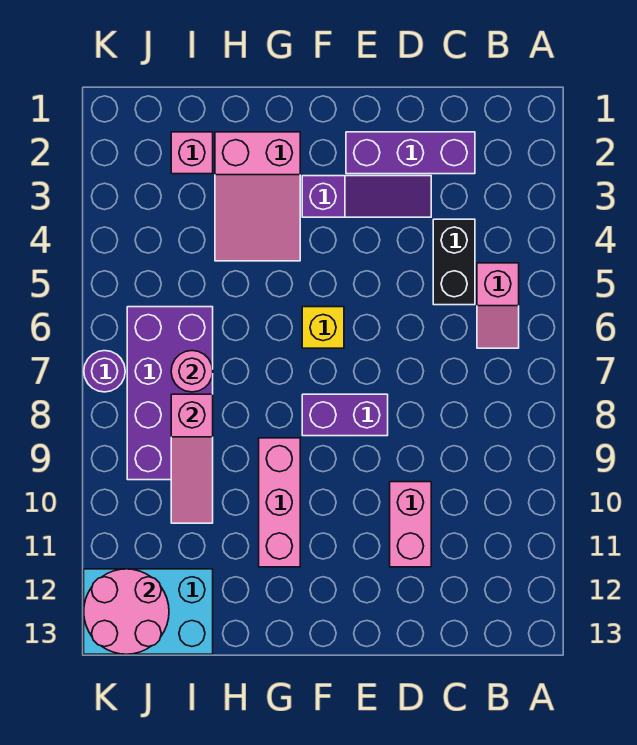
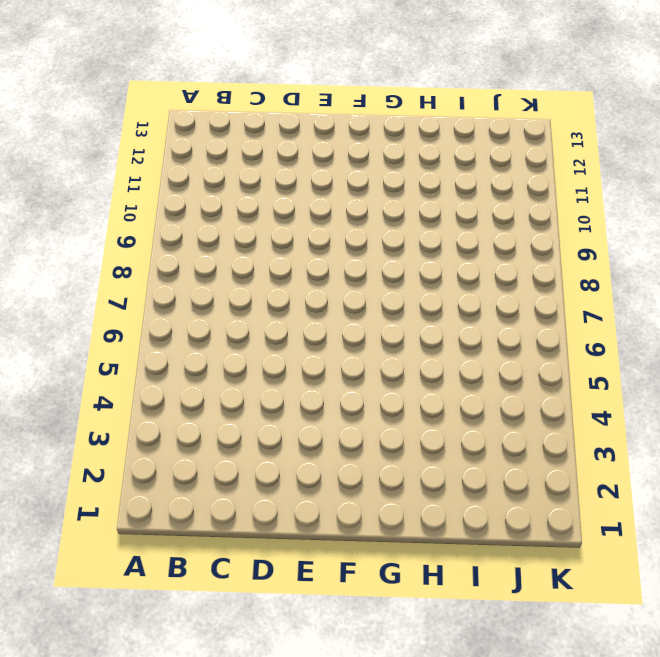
none -> pink slope B5:B6 level 1 top 5
none -> purple brick C2:E2 level 1
none -> black brick C4:C5 level 1

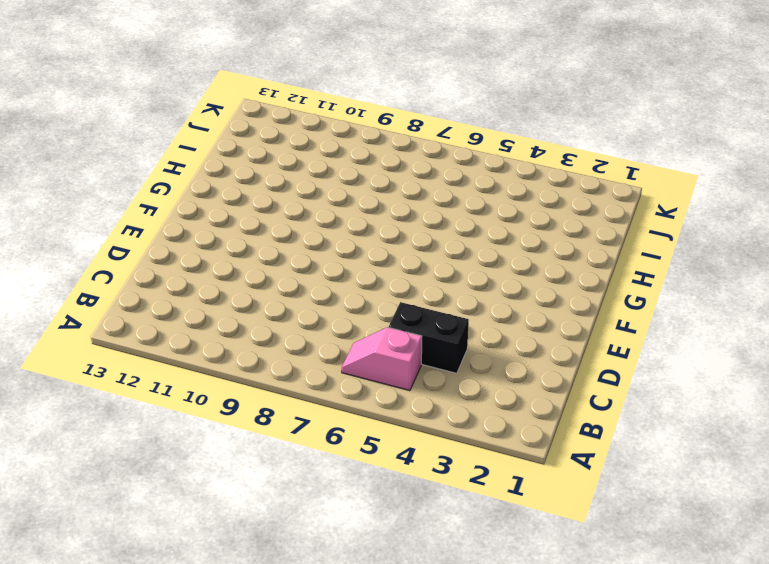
none -> purple brick C2:E2 level 1
none -> purple slope D3:F3 level 1 top F
none -> pink brick D10:D11 level 1

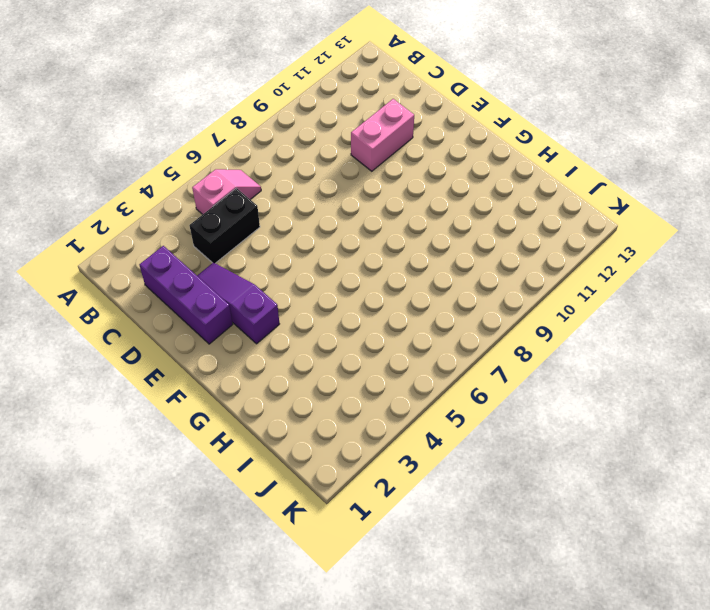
none -> purple brick E8:F8 level 1
none -> yellow brick F6 level 1
none -> pink slope G2:H4 level 1 top 2

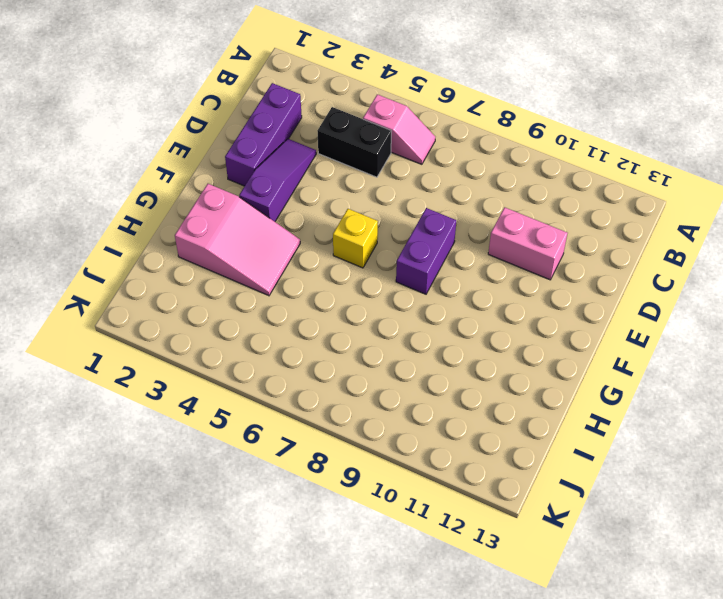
none -> pink brick G9:G11 level 1
none -> pink brick I2 level 1
none -> purple brick I6:J9 level 1

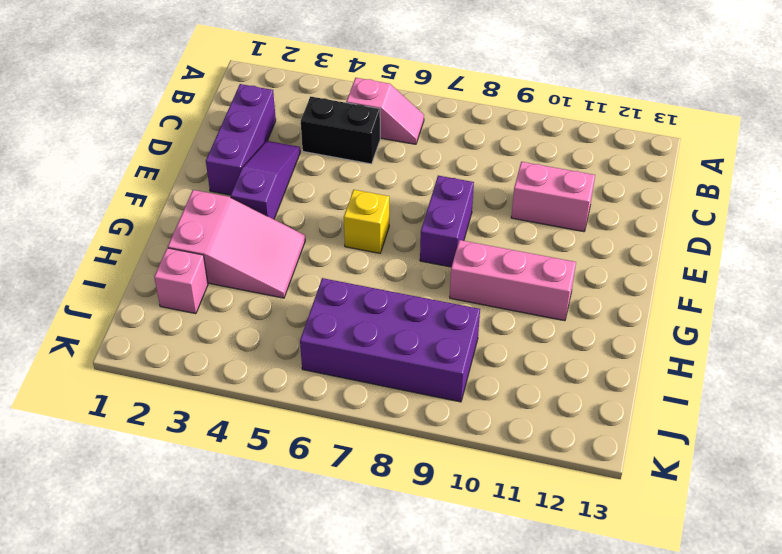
none -> cyan brick I12:K13 level 1
none -> purple round brick K7 level 1
none -> pink round brick I7 level 2

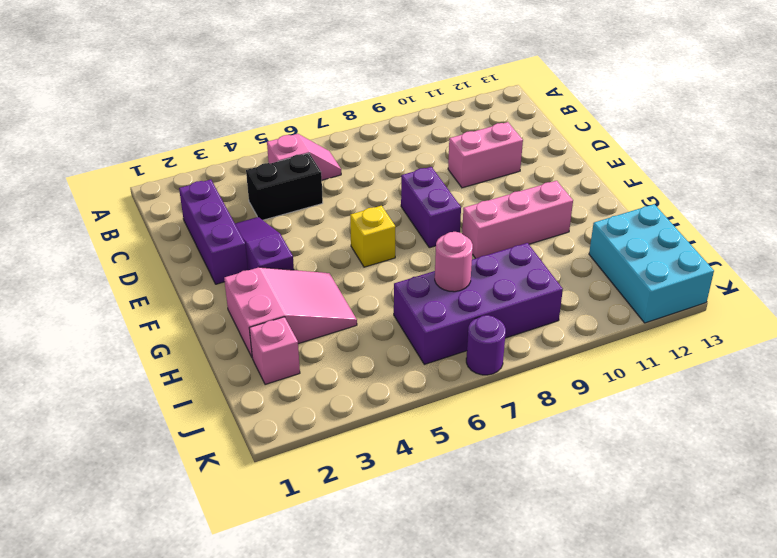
none -> pink slope I8:I10 level 2 top 8
none -> pink round brick J12:K13 level 2

